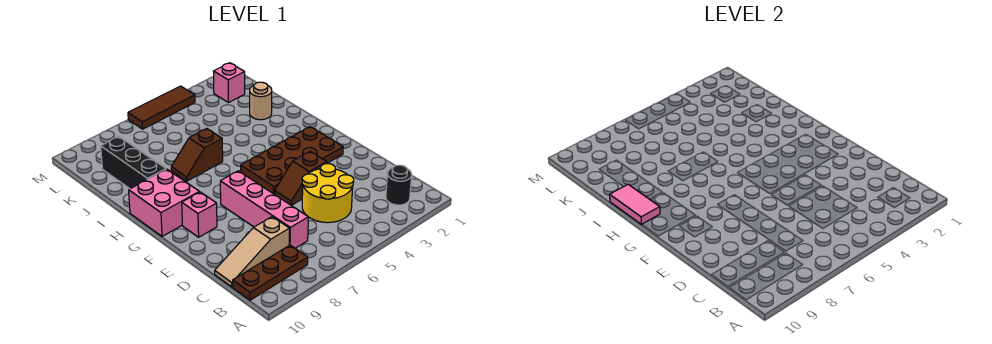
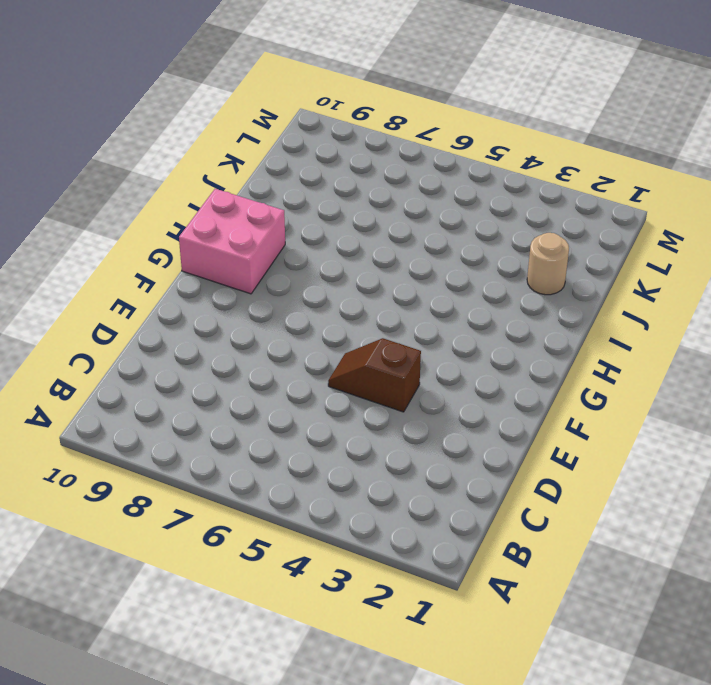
none -> black round brick B2 level 1
none -> brown plate B8:B10 level 1
none -> yellow round brick C4:D5 level 1

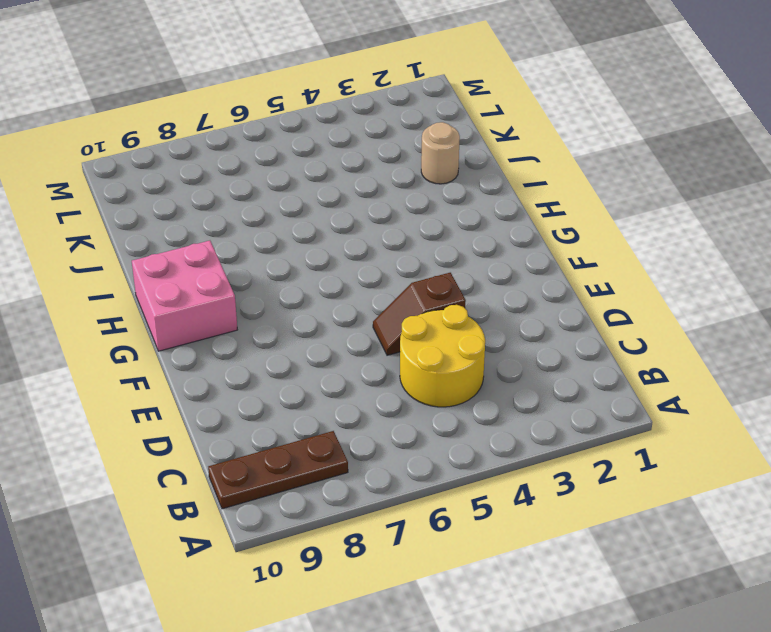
none -> black round brick B2 level 1
none -> pink brick C7:F7 level 1
none -> tan slope C8:C10 level 1 top 8

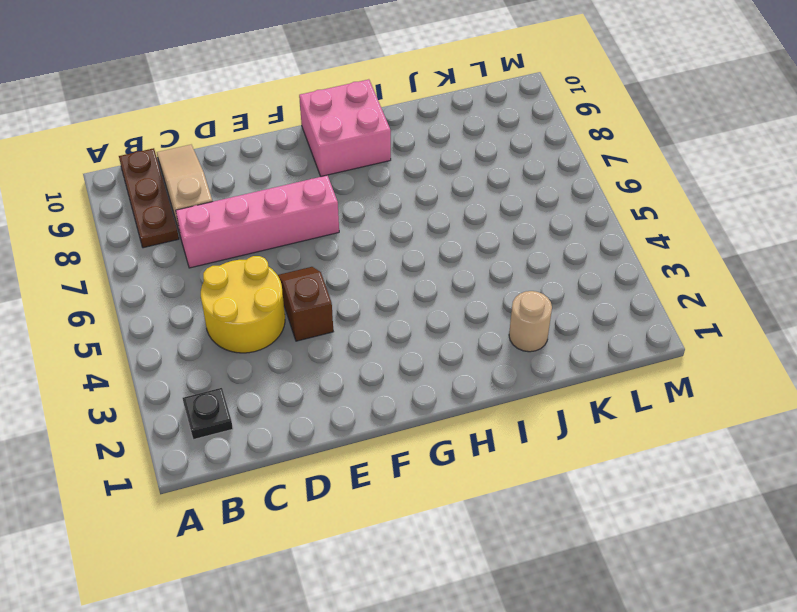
black plate B2 level 1 -> black round brick B2 level 1
none -> brown plate F2:G5 level 1
none -> pink brick F9 level 1
none -> brown slope I6:I7 level 1 top 6

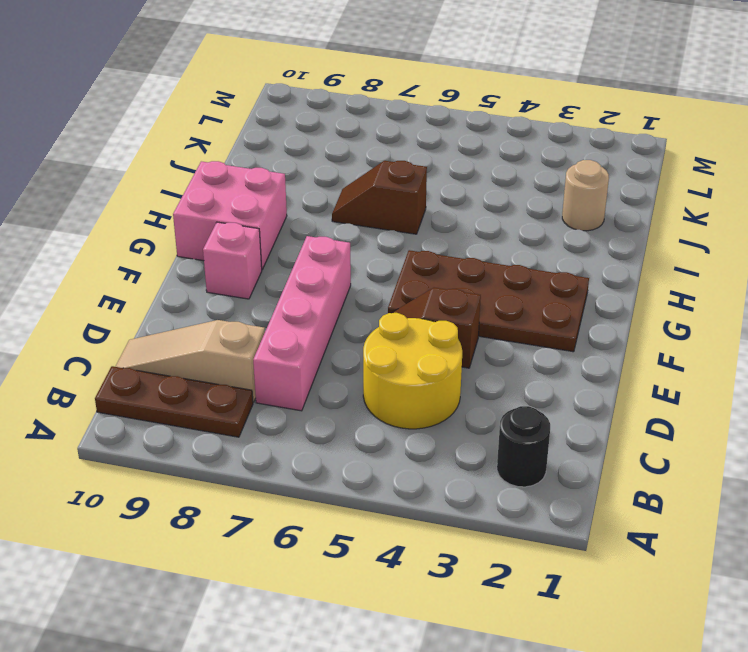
none -> black brick I9:K9 level 1
none -> pink brick L2 level 1
none -> brown tile M4:M6 level 1

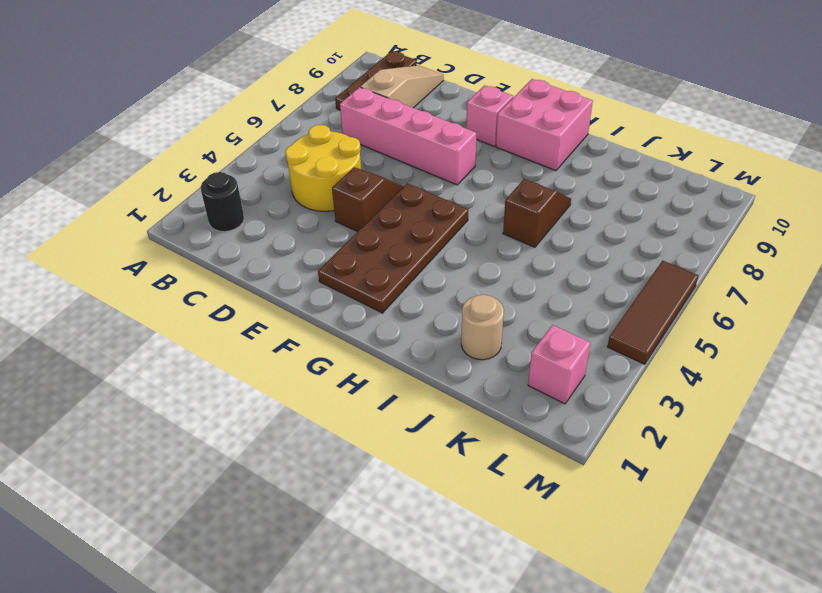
none -> black brick I9:K9 level 1
none -> pink tile H10:I10 level 2

